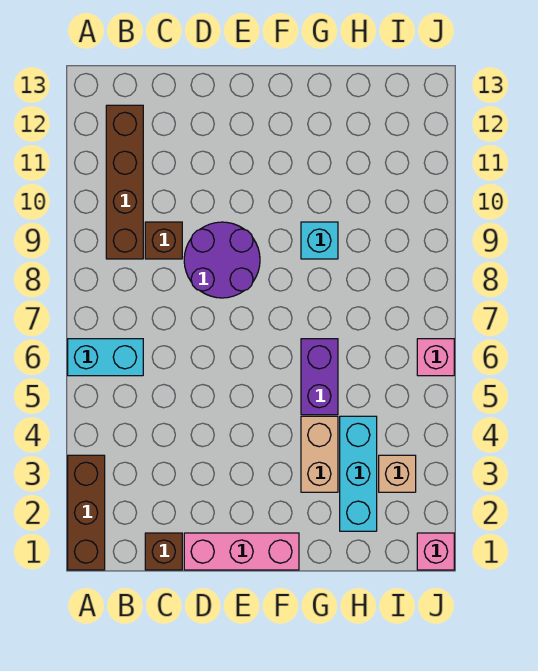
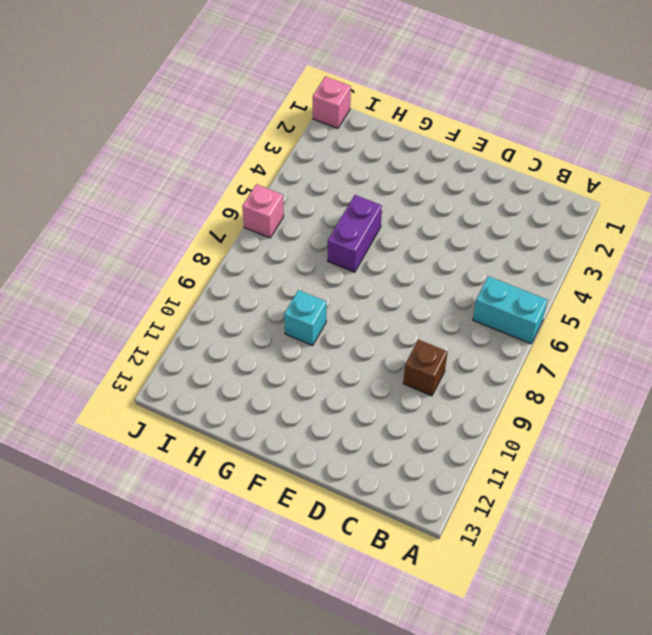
none -> brown brick A1:A3 level 1
none -> brown brick B9:B12 level 1
none -> brown brick C1 level 1

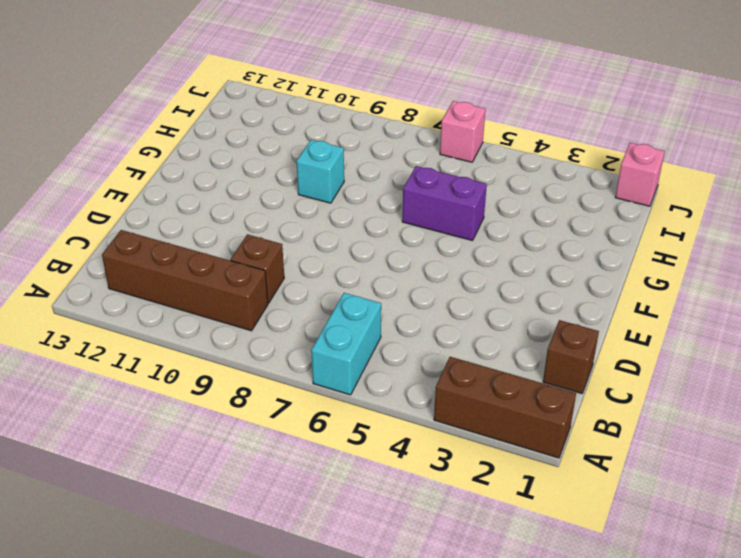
none -> pink brick D1:F1 level 1
none -> purple round brick D8:E9 level 1
none -> tan brick G3:G4 level 1

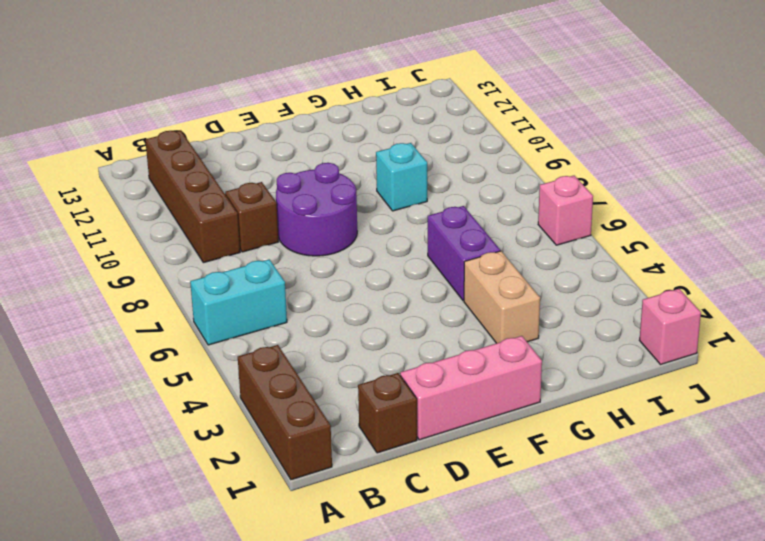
none -> cyan brick H2:H4 level 1
none -> tan brick I3 level 1

